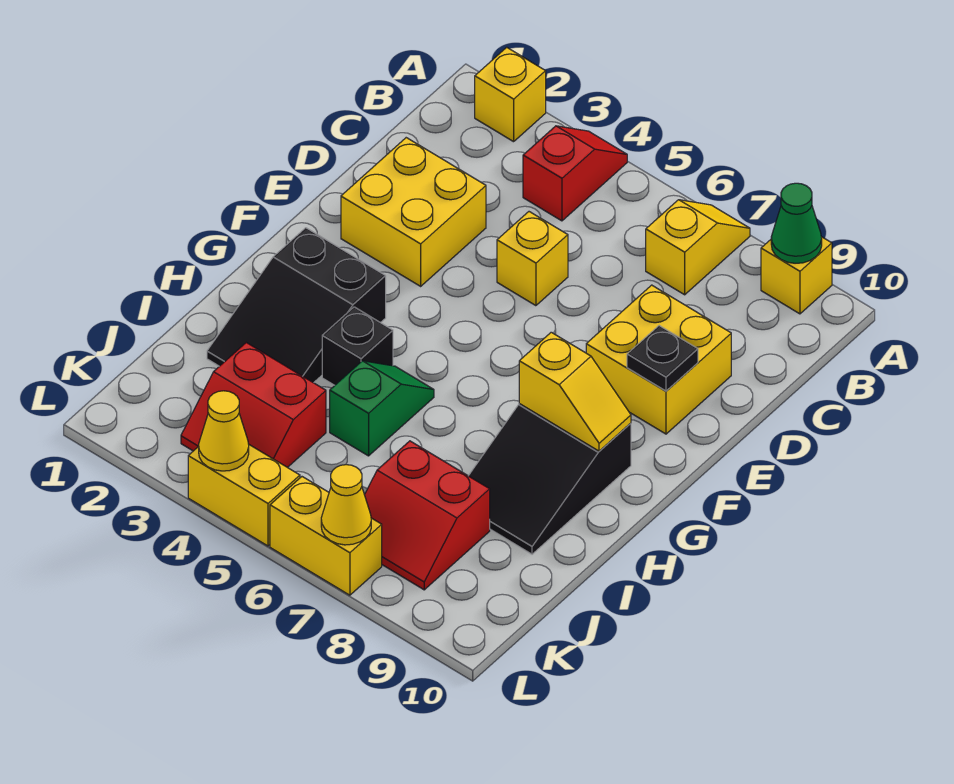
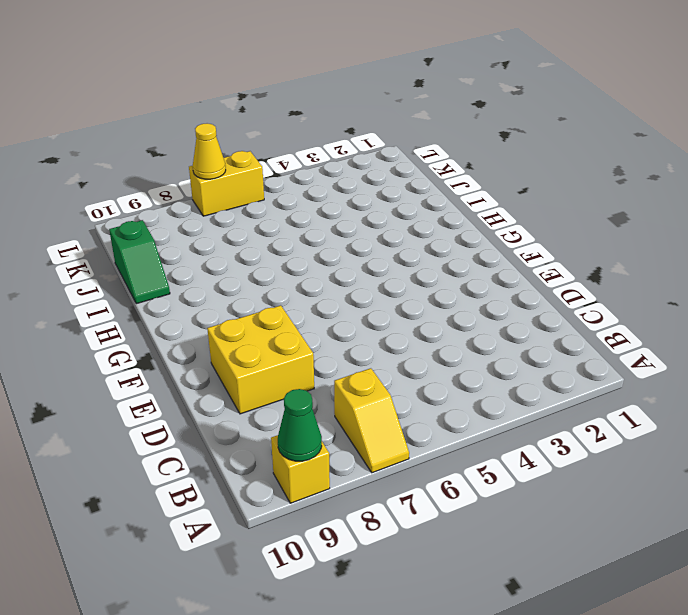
green slope I10:J10 level 1 top J -> green slope H5:I5 level 1 top I
none -> yellow brick A2 level 1
none -> red slope A4:B4 level 1 top B
none -> yellow brick D2:E3 level 1

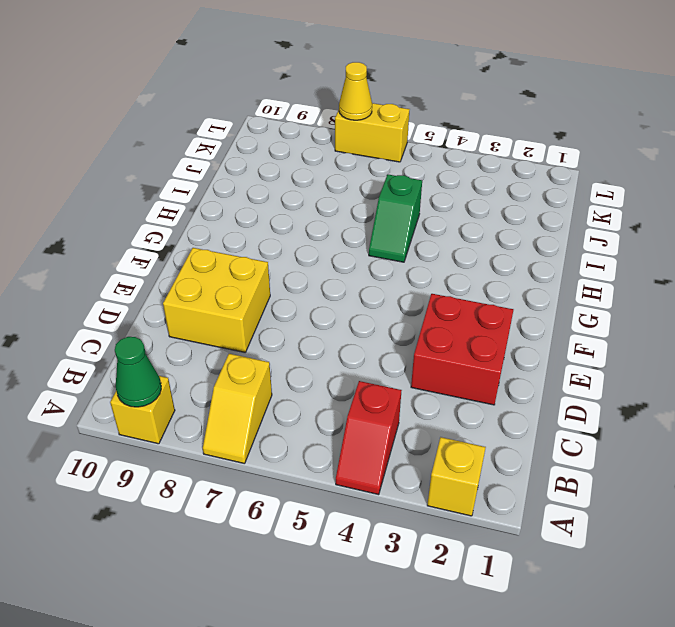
red brick D2:E3 level 1 -> yellow brick D2:E3 level 1
none -> yellow brick D5 level 1
none -> black slope G2:I3 level 1 top G
none -> black slope G8:I9 level 1 top G

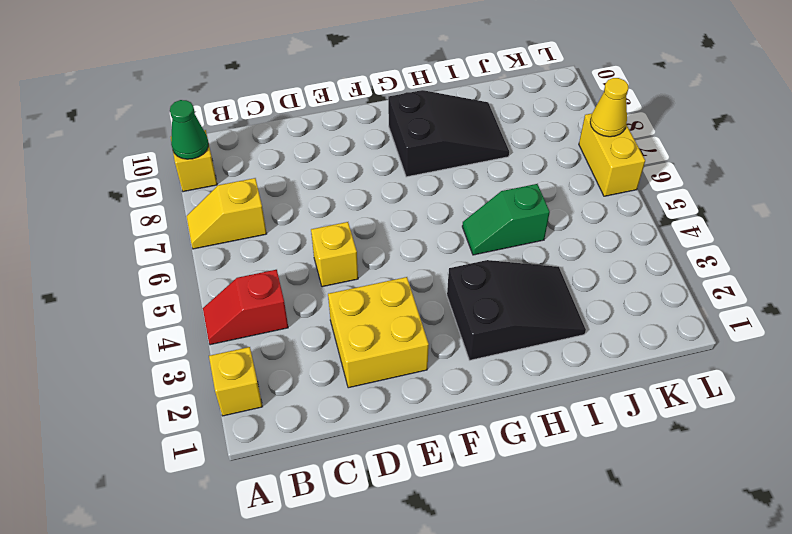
none -> yellow brick D8:E9 level 1
none -> black brick H4 level 1
none -> red slope J3:K4 level 1 top J

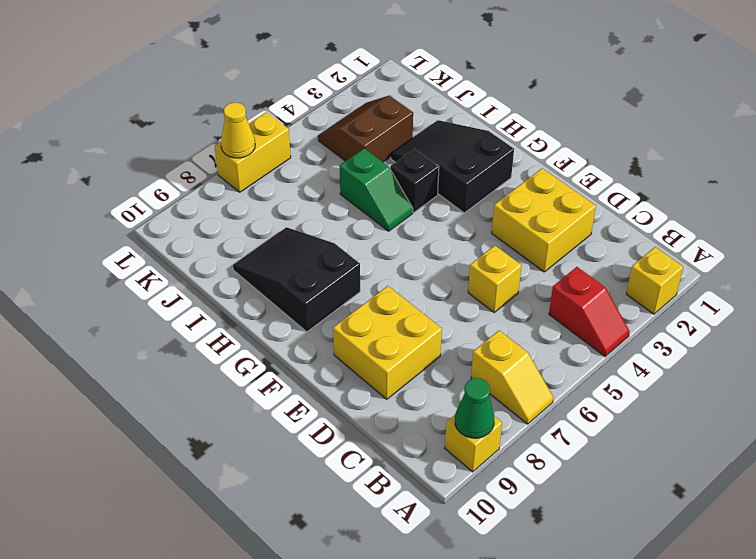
brown slope J3:K4 level 1 top J -> red slope J3:K4 level 1 top J
none -> red slope J7:K8 level 1 top J
none -> yellow brick L4:L5 level 1
none -> black plate E9 level 2

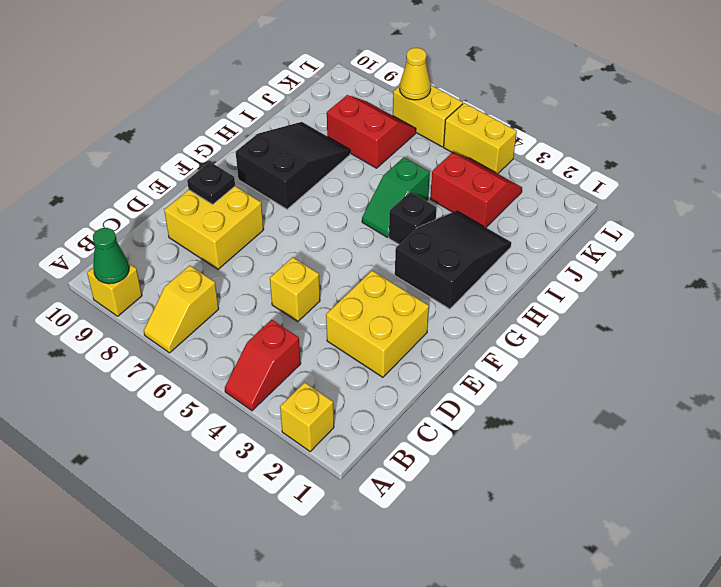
none -> yellow slope G8:G9 level 2 top 8
none -> yellow cone L4 level 2

